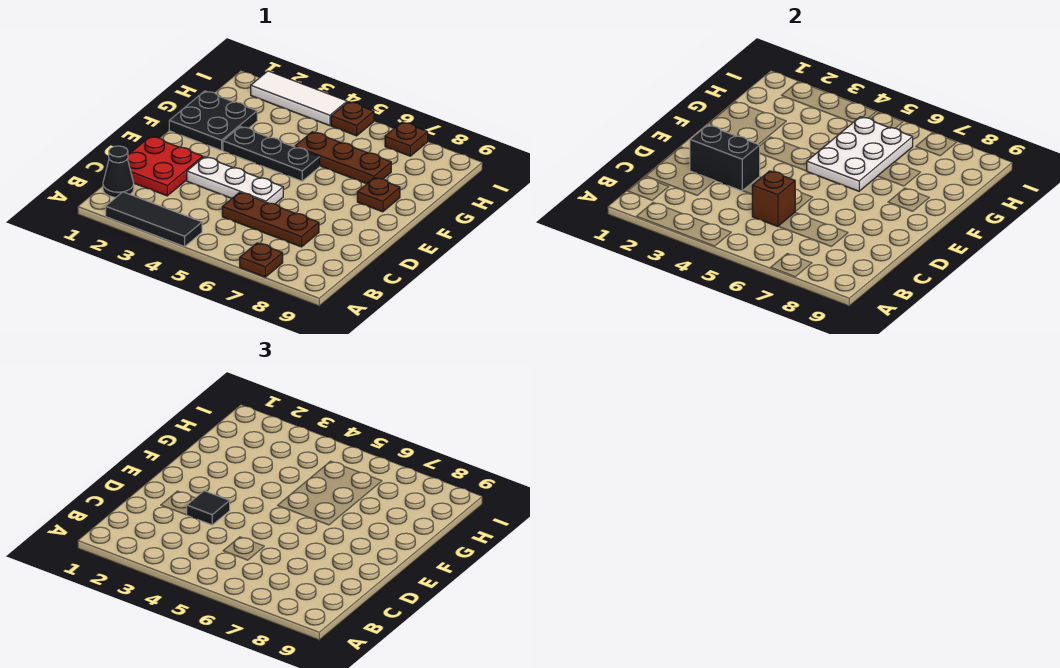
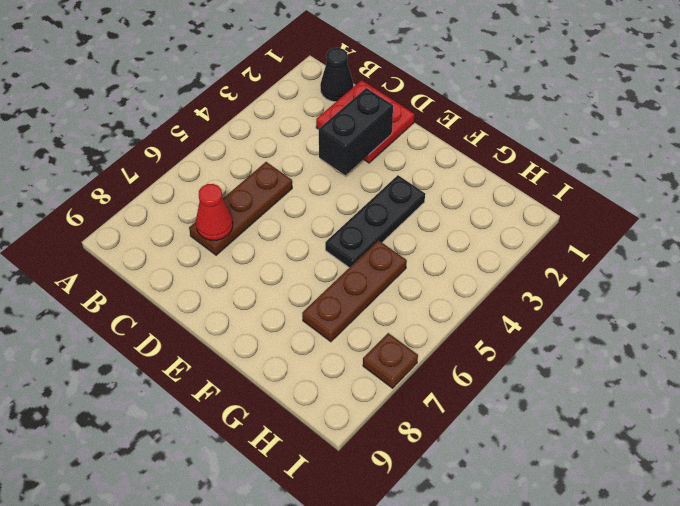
red cone C7 level 2 -> none
none -> black tile A2:A4 level 1
none -> brown plate A7 level 1
none -> white plate D3:D5 level 1

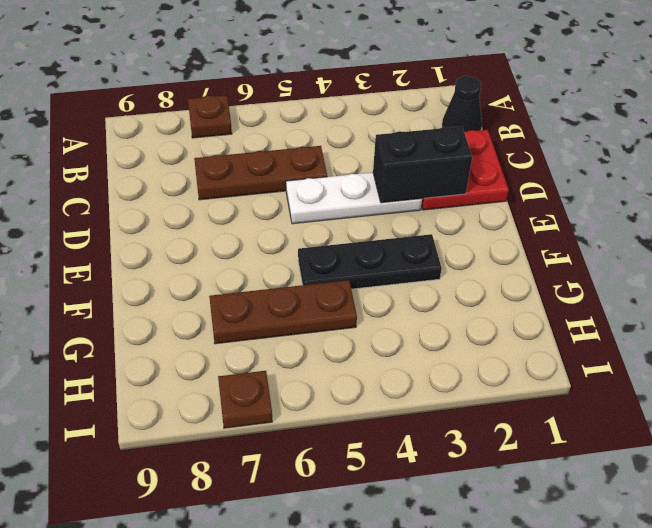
none -> black tile A2:A4 level 1
none -> black plate F1:G2 level 1
none -> brown plate F8 level 1

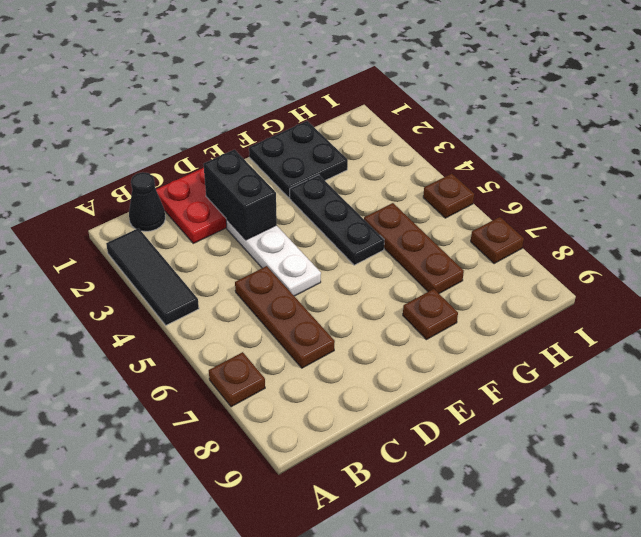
none -> white tile I2:I4 level 1
none -> brown brick C5 level 2
none -> white plate F5:H6 level 2

